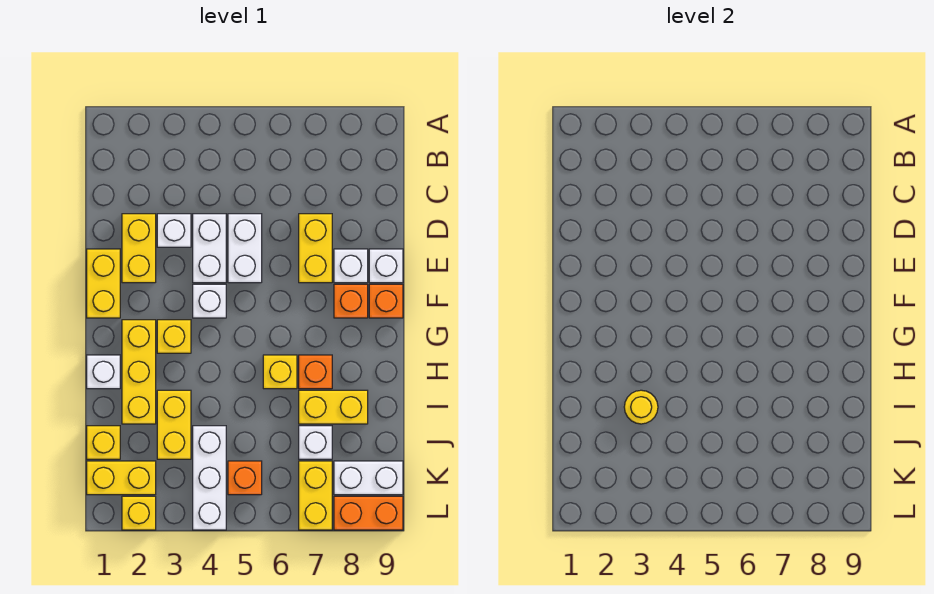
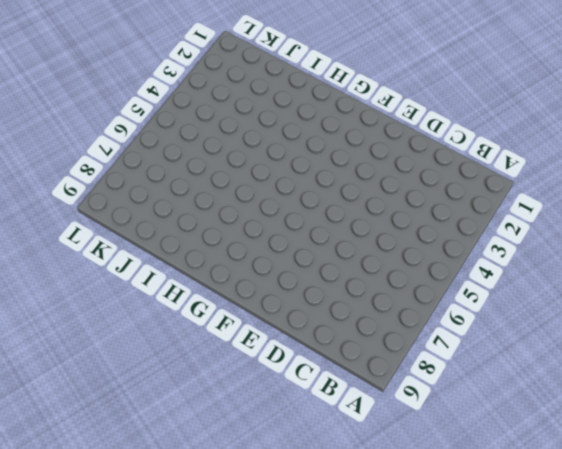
none -> yellow brick D2:E2 level 1
none -> white brick D3 level 1
none -> white brick D4:E4 level 1

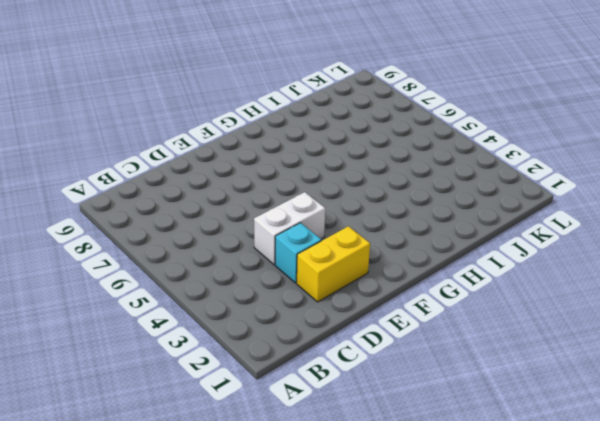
cyan brick D3 level 1 -> white brick D3 level 1
none -> white brick D5:E5 level 1
none -> yellow brick D7:E7 level 1
none -> yellow brick E1:F1 level 1

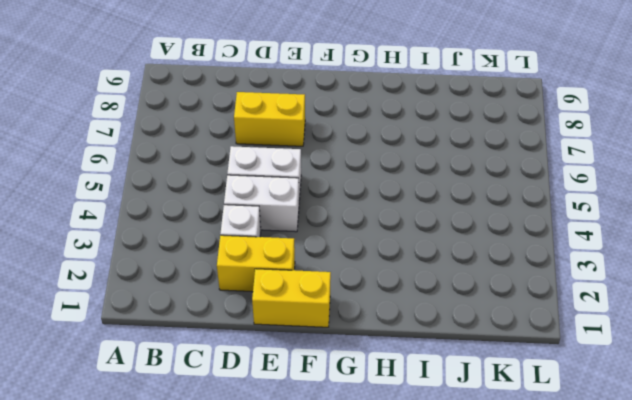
none -> white brick E8 level 1
none -> white brick E9 level 1
none -> white brick F4 level 1

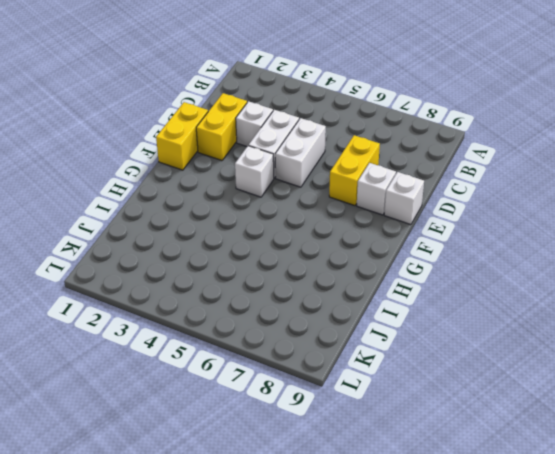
none -> orange brick F8 level 1
none -> orange brick F9 level 1
none -> yellow brick G2:I2 level 1

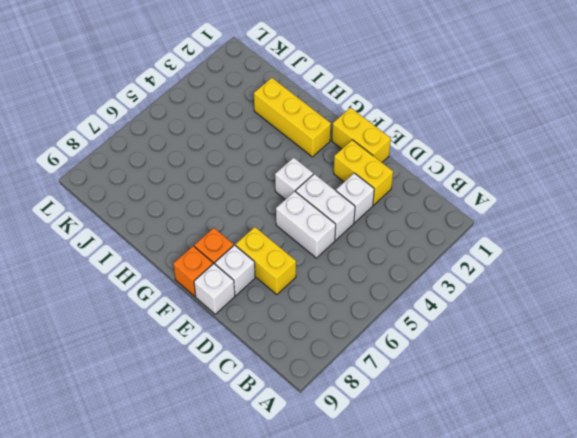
none -> yellow brick G3 level 1
none -> white brick H1 level 1
none -> yellow brick H6 level 1

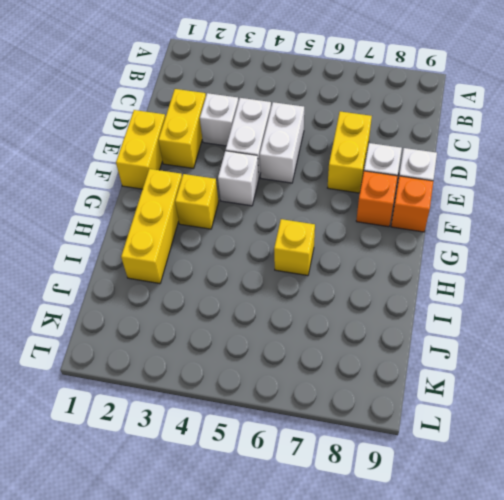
none -> white brick H1 level 1
none -> orange brick H7 level 1
none -> yellow brick I3:J3 level 1

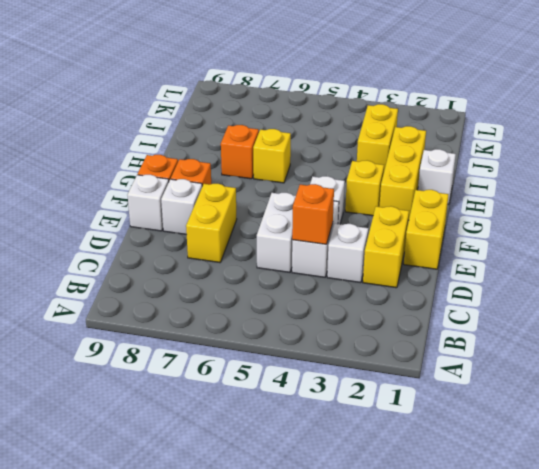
orange brick D4 level 2 -> orange brick K5 level 1
none -> yellow brick I7:I8 level 1
none -> yellow brick J1 level 1
none -> white brick J4:L4 level 1

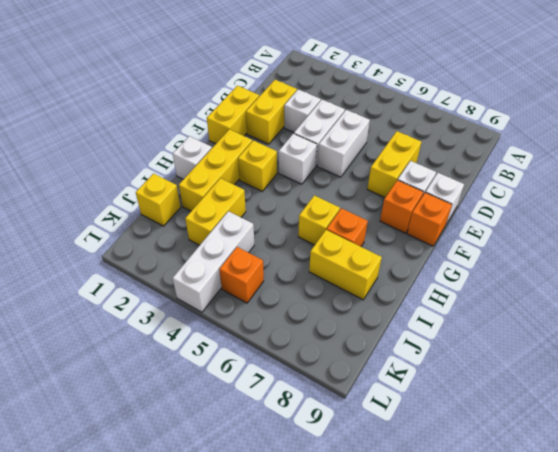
none -> white brick J7 level 1
none -> yellow brick K1:K2 level 1
none -> yellow brick K7:L7 level 1

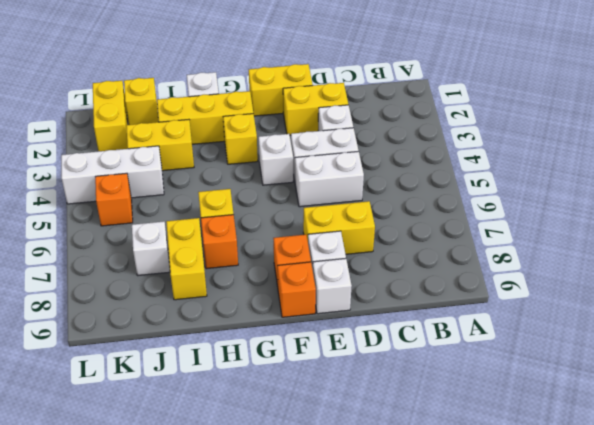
none -> yellow brick K7:L7 level 1
none -> white brick K8:K9 level 1
none -> yellow brick L2 level 1

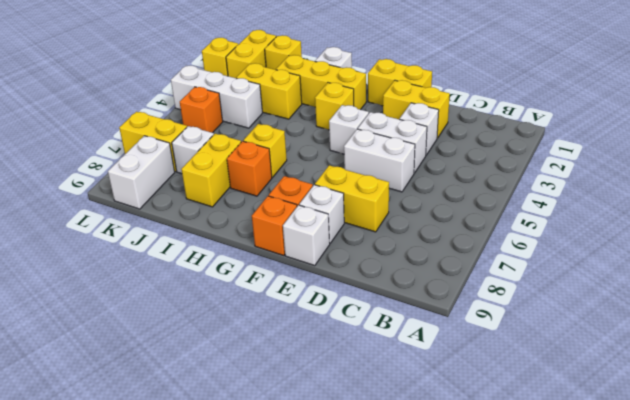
none -> orange brick L8:L9 level 1
none -> yellow round brick I3 level 2

